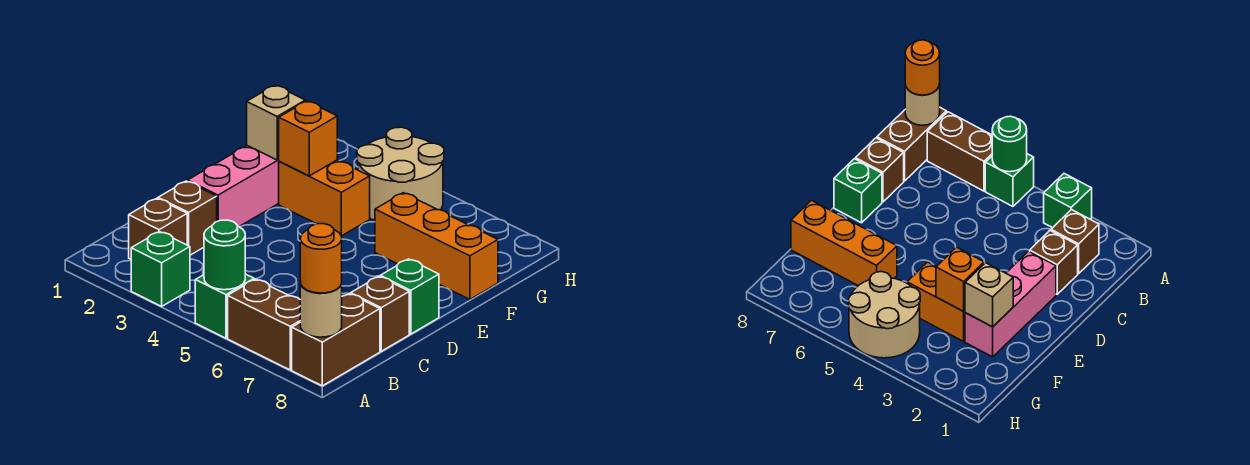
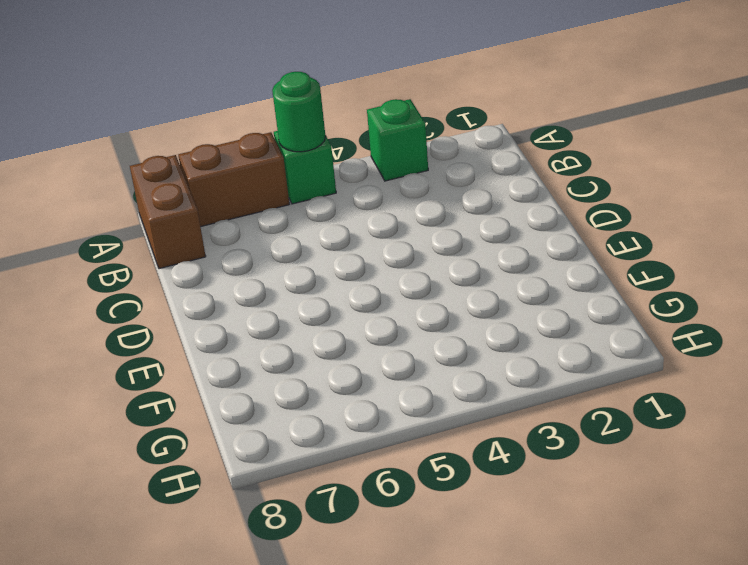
none -> brown brick B2 level 1
none -> brown brick C2 level 1
none -> brown brick C8 level 1

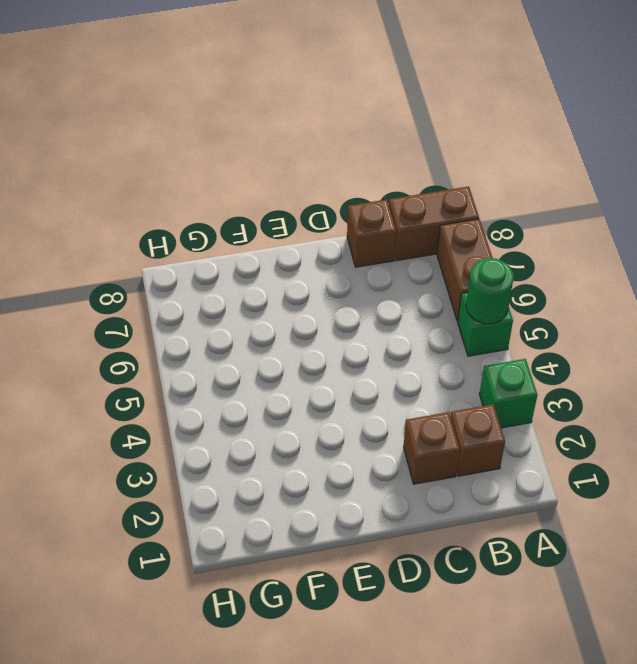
none -> pink brick D2:F2 level 1
none -> green brick D8 level 1
none -> orange brick F3:F4 level 1

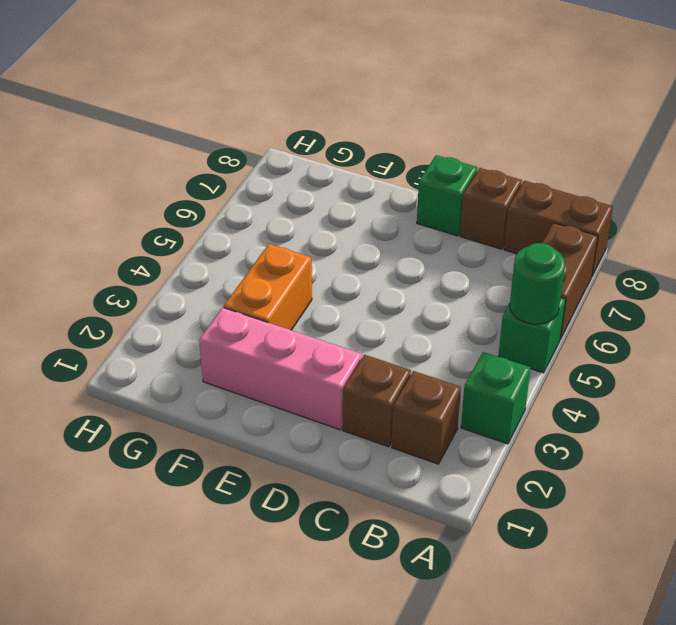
none -> orange brick F6:F8 level 1
none -> tan round brick G4:H5 level 1
none -> tan round brick A8 level 2

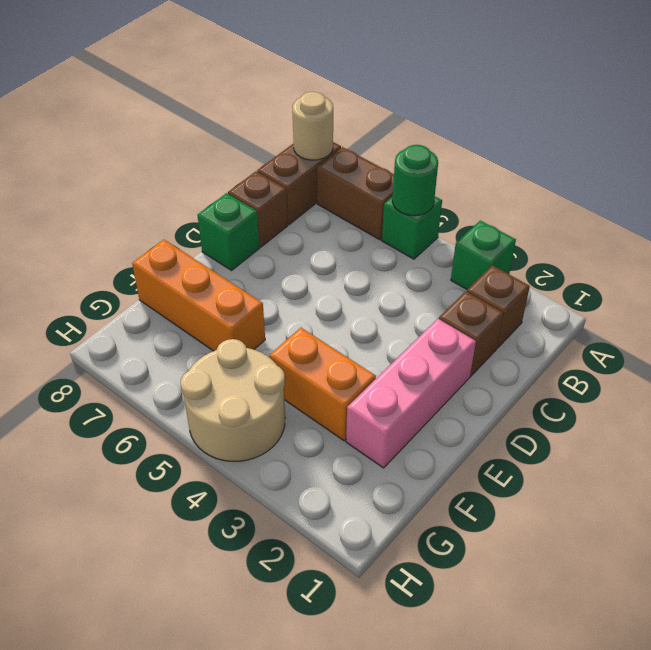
none -> tan brick F2 level 2
none -> orange brick F3 level 2
none -> orange round brick A8 level 3

